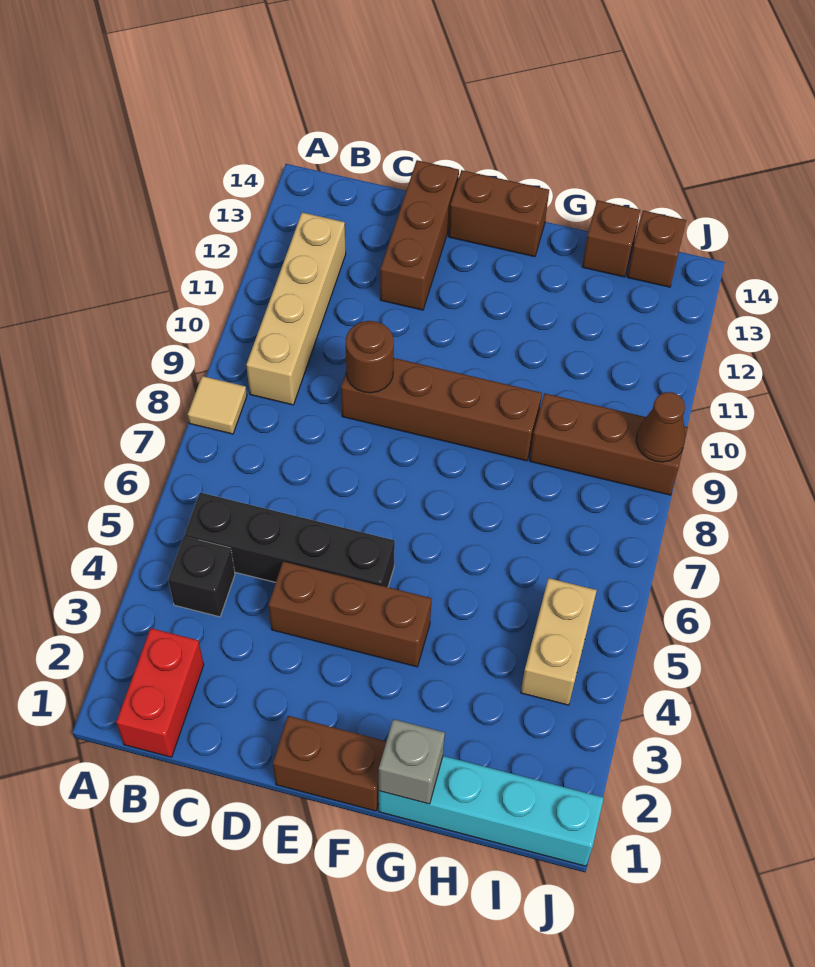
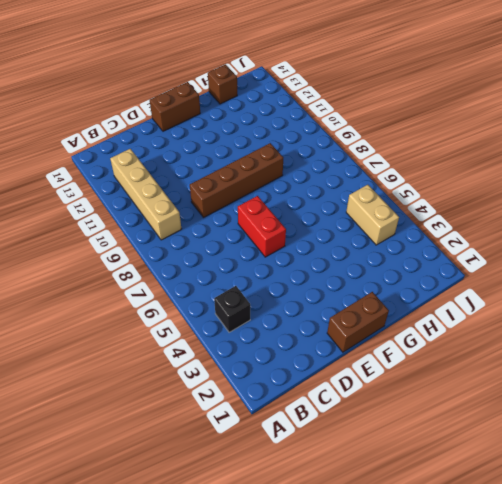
red brick E6:E7 level 1 -> red brick B1:B2 level 1
none -> tan tile A8 level 1
none -> black brick B5:E5 level 1
none -> brown brick D4:F4 level 1

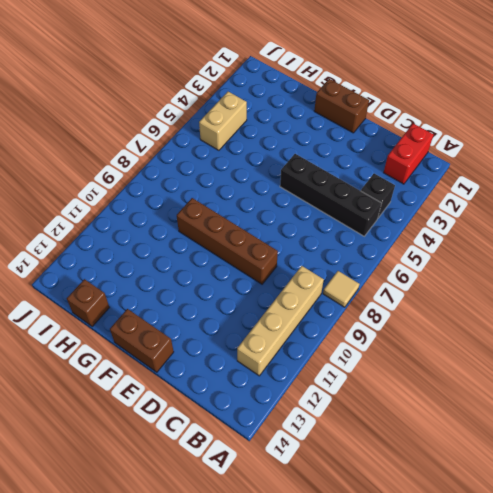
none -> brown brick D4:F4 level 1
none -> brown brick D12:D14 level 1
none -> cyan brick G1:J1 level 1

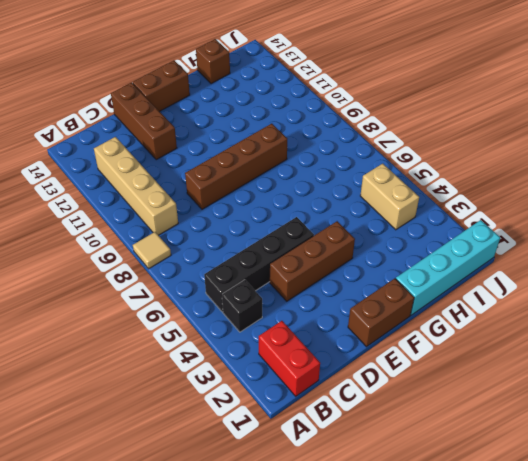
none -> brown brick H9:J9 level 1
none -> brown brick I14 level 1
none -> brown round brick D9 level 2

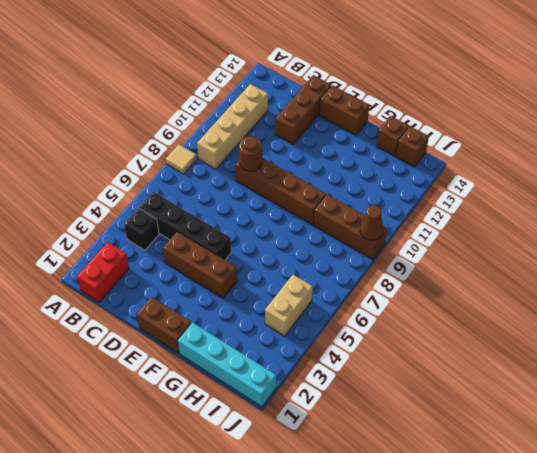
none -> grey brick G1 level 2

